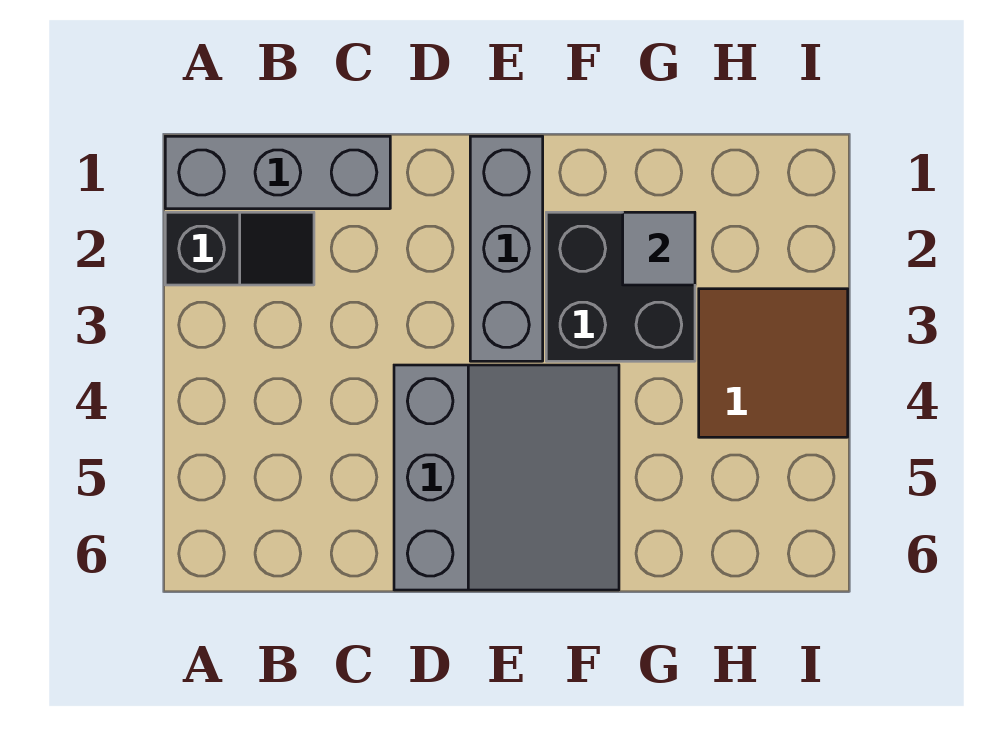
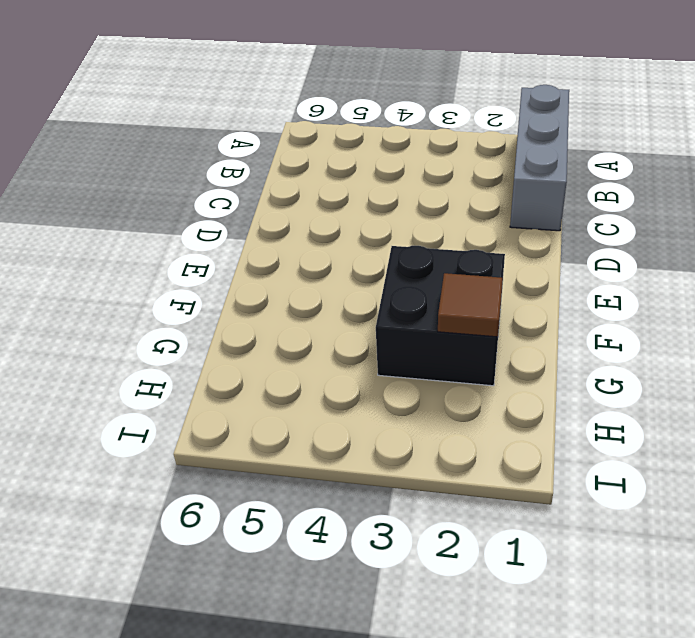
brown tile G2 level 2 -> grey tile G2 level 2
none -> black slope A2:B2 level 1 top A
none -> grey slope D4:F6 level 1 top D

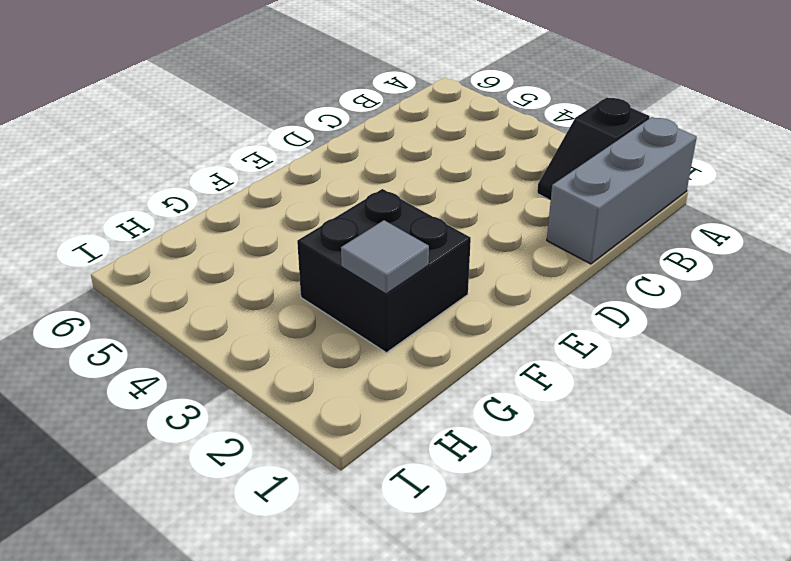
none -> grey slope D4:F6 level 1 top D
none -> grey brick E1:E3 level 1

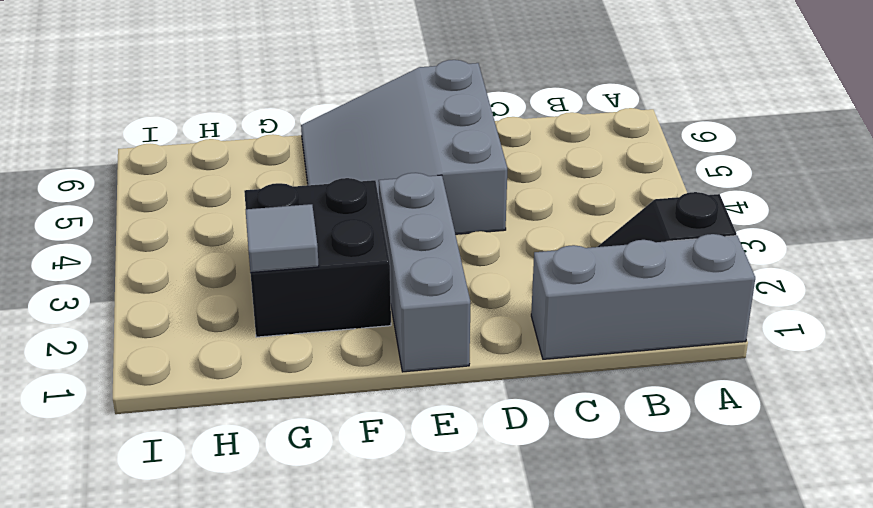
none -> brown tile H3:I4 level 1

